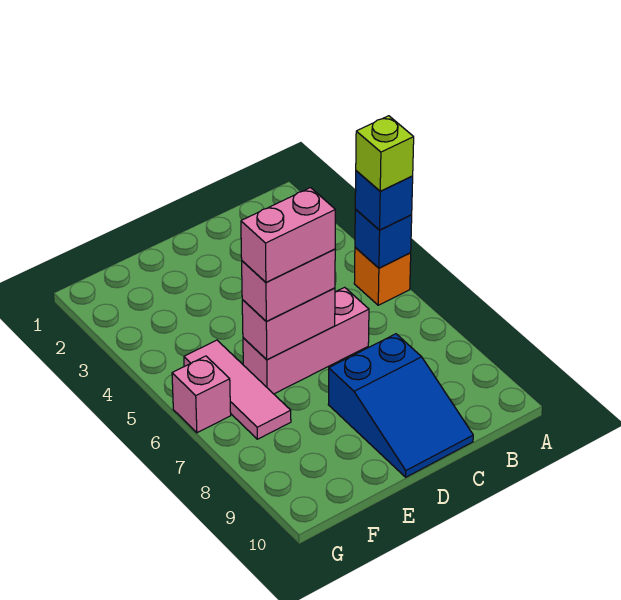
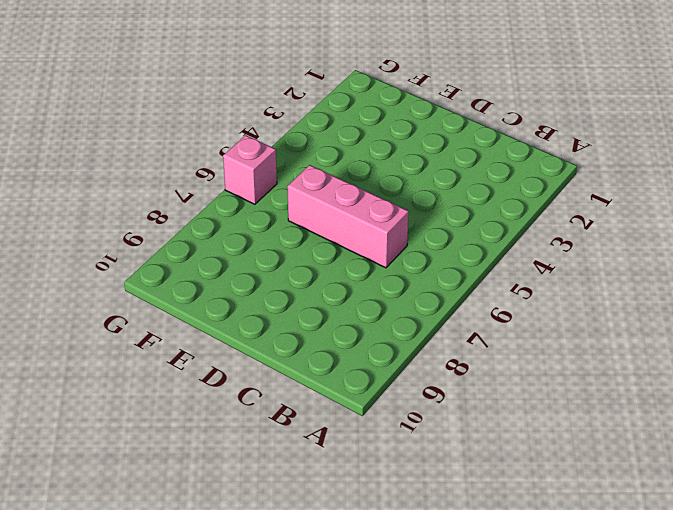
none -> orange brick A5 level 1
none -> blue slope C8:D10 level 1 top 8

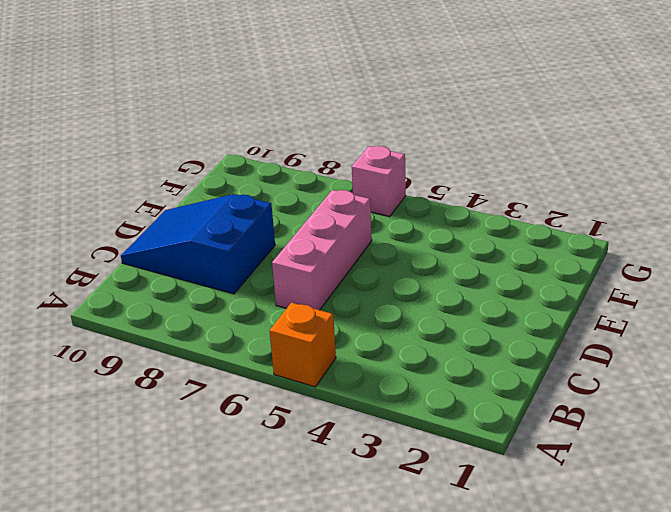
none -> pink tile F5:F7 level 1
none -> blue brick A5 level 2

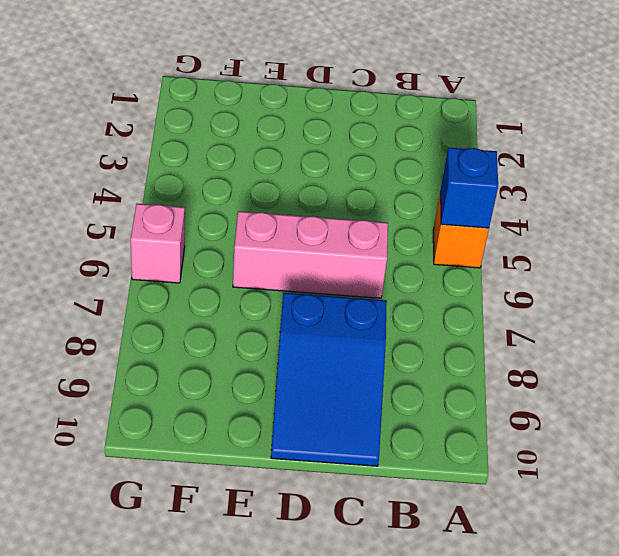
none -> pink tile F5:F7 level 1
none -> pink brick D6:E6 level 2

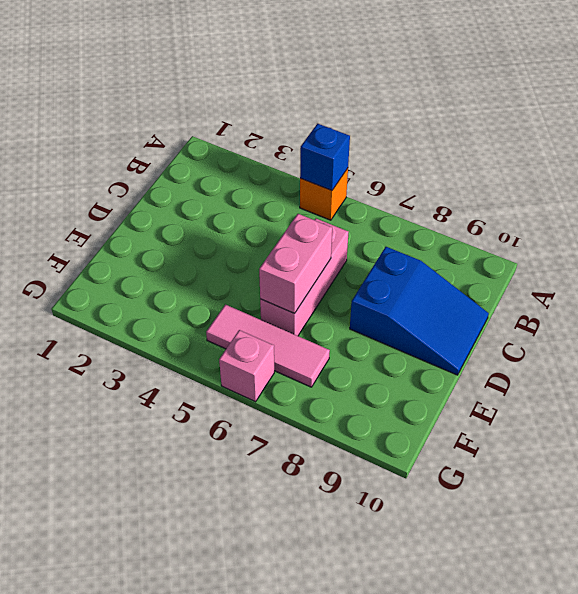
none -> blue brick A5 level 3
none -> pink brick D6:E6 level 3

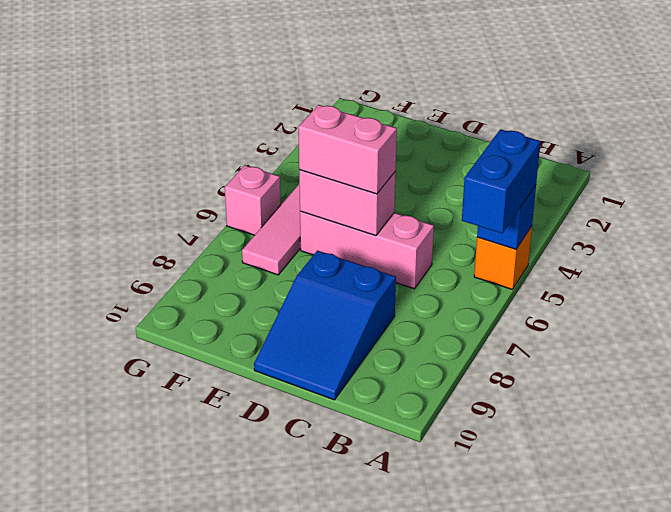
blue brick A5:A6 level 3 -> blue brick A5 level 3
none -> lime brick A5 level 4
none -> pink brick D6:E6 level 4

